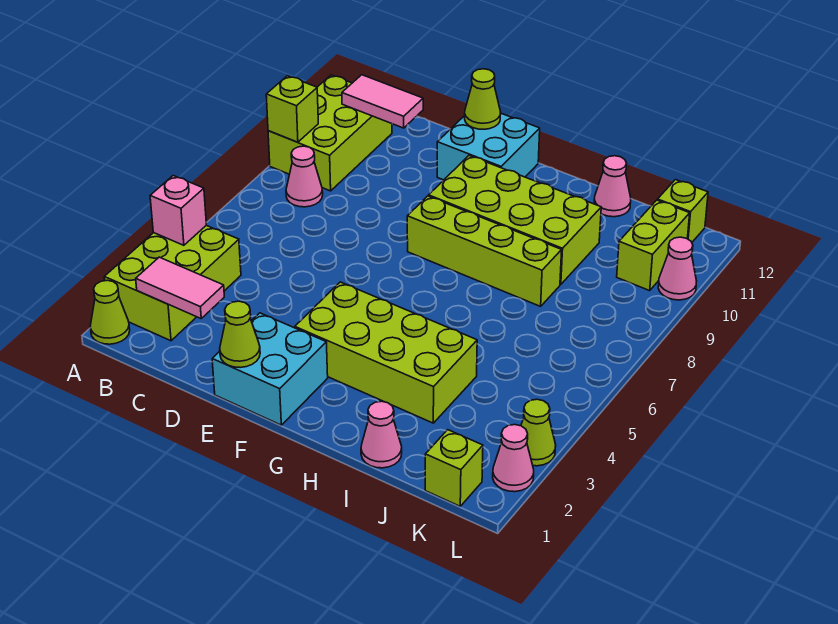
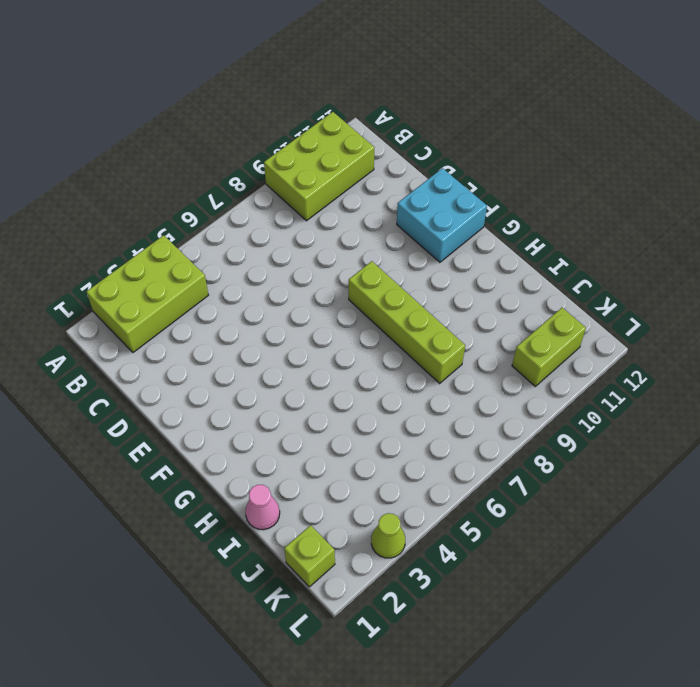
none -> lime cone A1 level 1
none -> pink cone B8 level 1
none -> cyan brick E1:F2 level 1

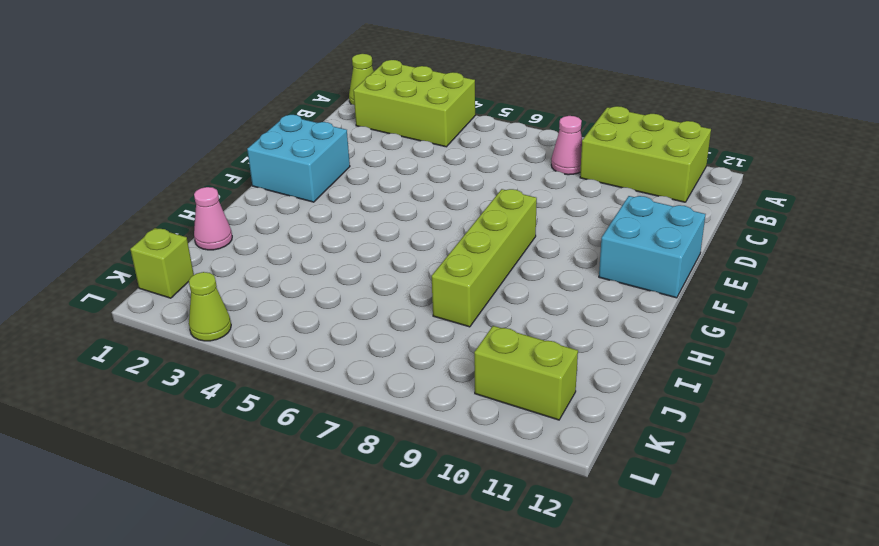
none -> lime brick F3:I4 level 1
none -> lime brick F9:I10 level 1
none -> pink cone I12 level 1

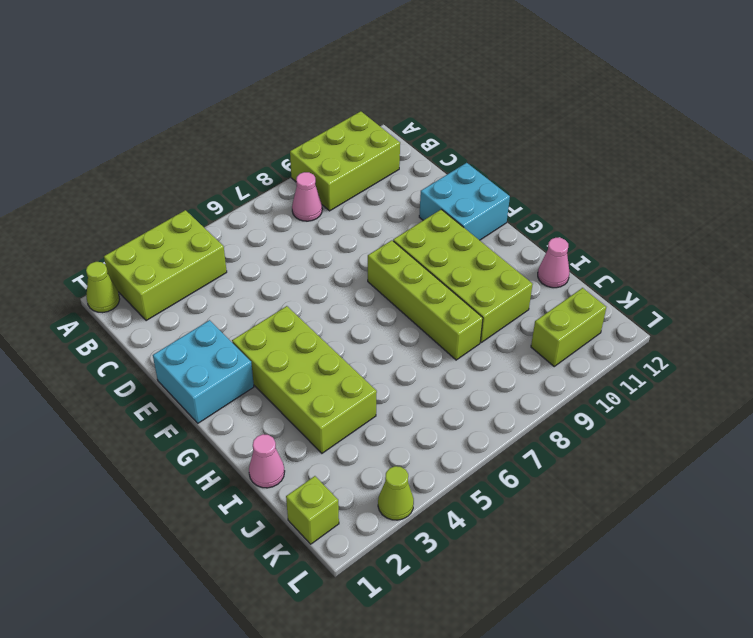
none -> lime brick K12 level 1
none -> pink cone L2 level 1
none -> pink cone L10 level 1

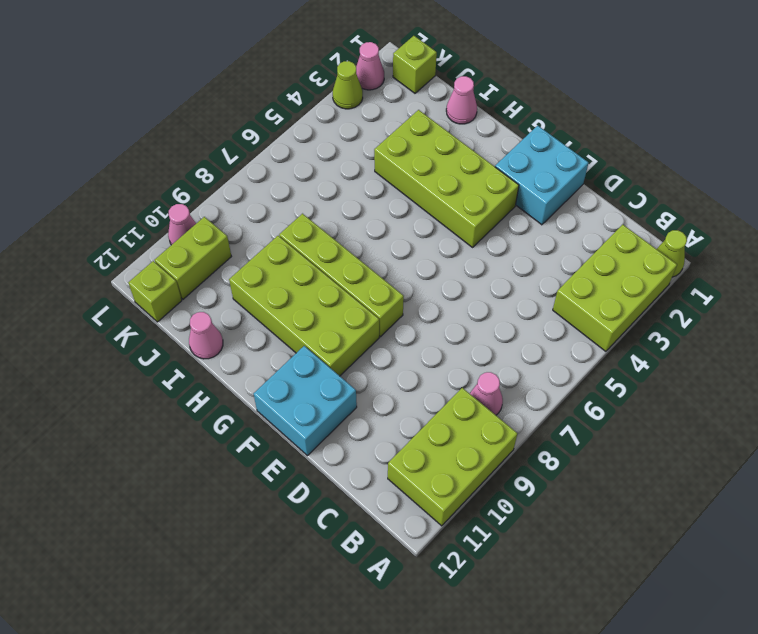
none -> pink brick A4 level 2
none -> lime brick A9 level 2
none -> pink tile B2:C2 level 2

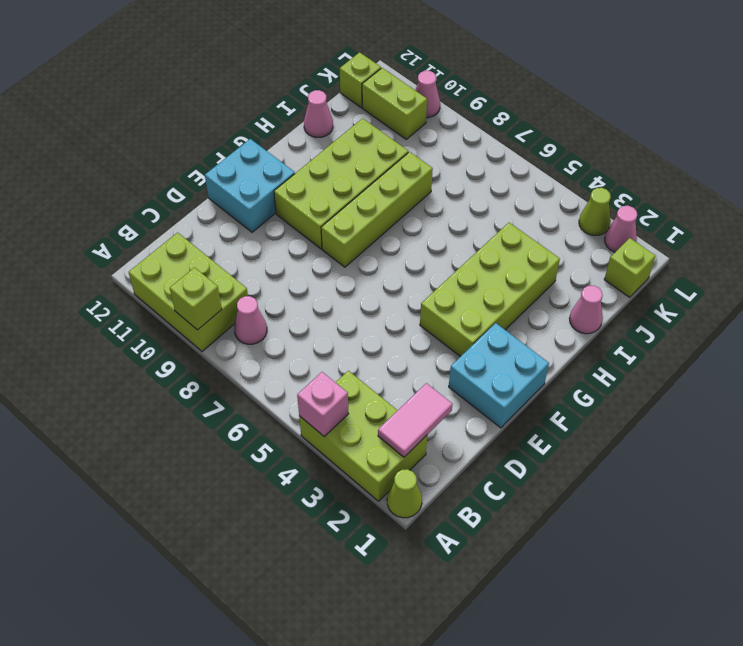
none -> pink tile B11:C11 level 2
none -> lime cone E1 level 2
none -> lime cone E12 level 2

